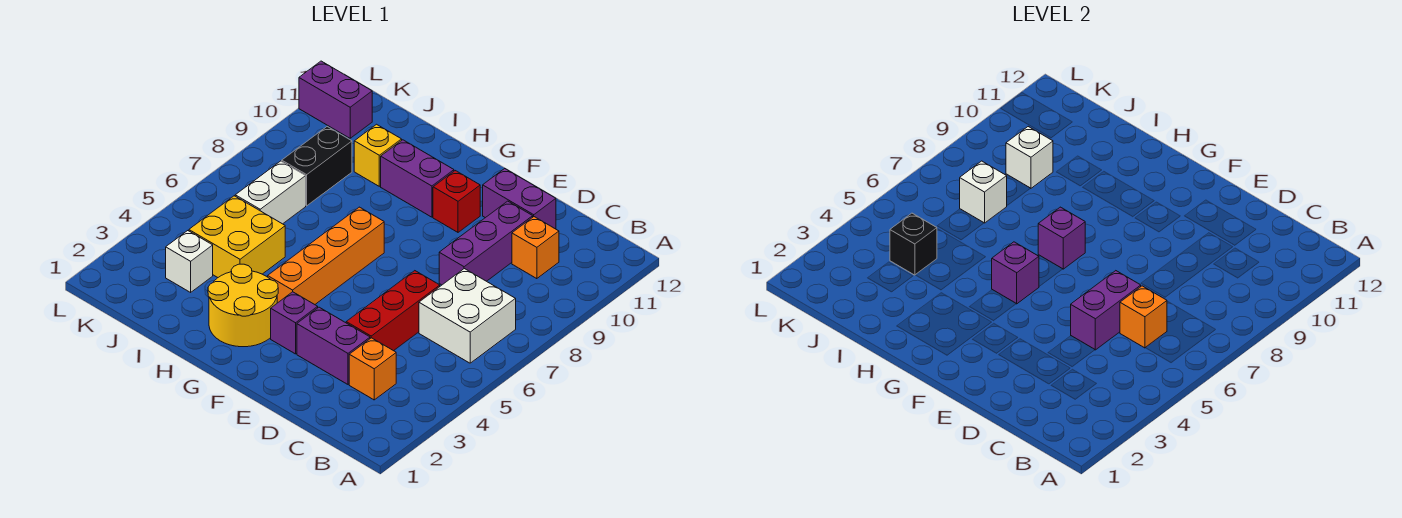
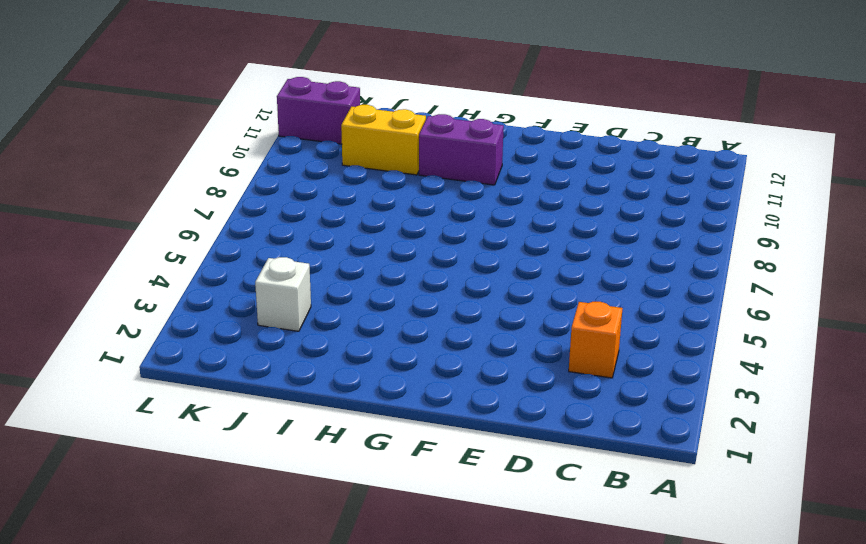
yellow brick I10:J10 level 1 -> yellow brick I10 level 1
none -> white brick B6:C7 level 1
none -> orange brick C10 level 1
none -> purple brick D3:E3 level 1

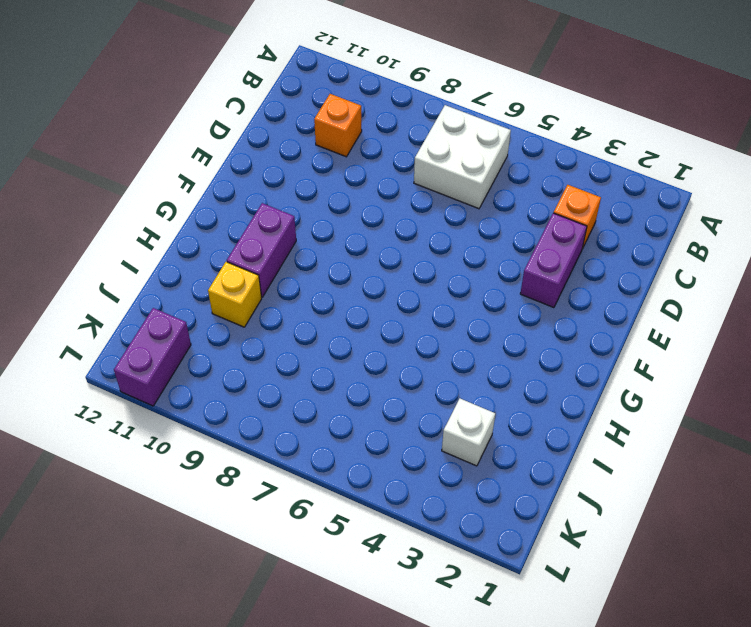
none -> red brick D4:D6 level 1
none -> purple brick D8:D10 level 1
none -> purple brick D11:E11 level 1

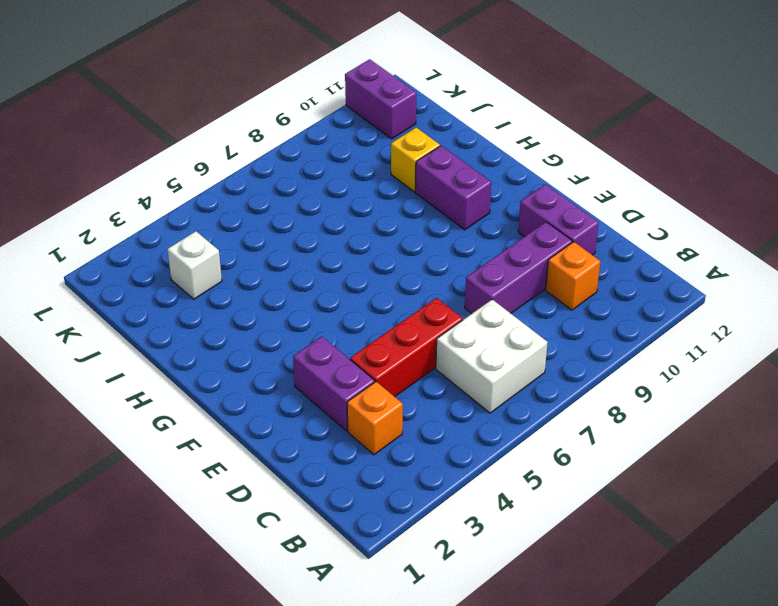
none -> purple brick F3 level 1
none -> red brick F10 level 1
none -> yellow round brick G2:H3 level 1

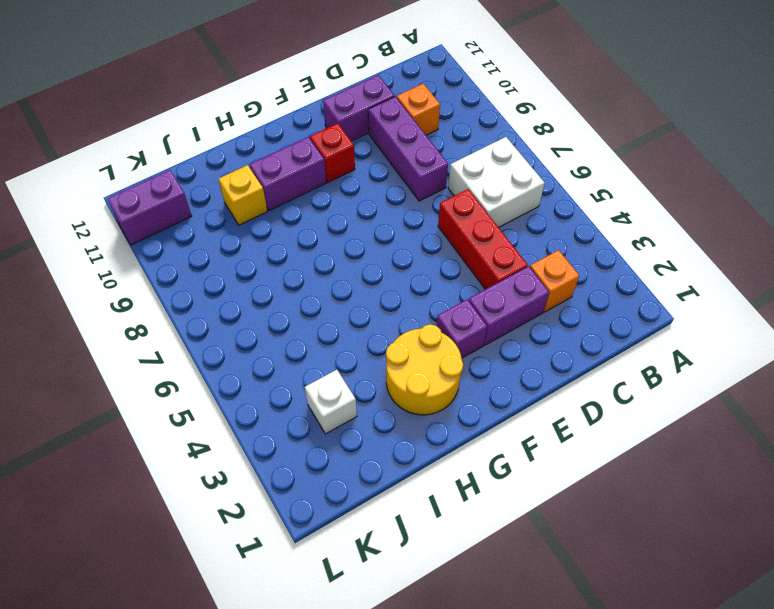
none -> orange brick G4:G7 level 1
none -> yellow brick I4:J5 level 1
none -> white brick J6:J7 level 1

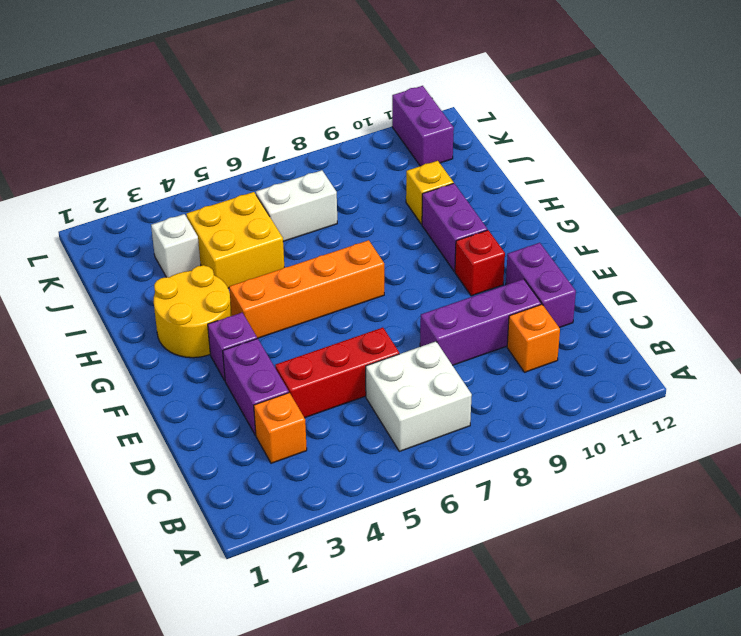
none -> black brick J8:J9 level 1
none -> orange brick C6 level 2
none -> purple brick D5:D6 level 2

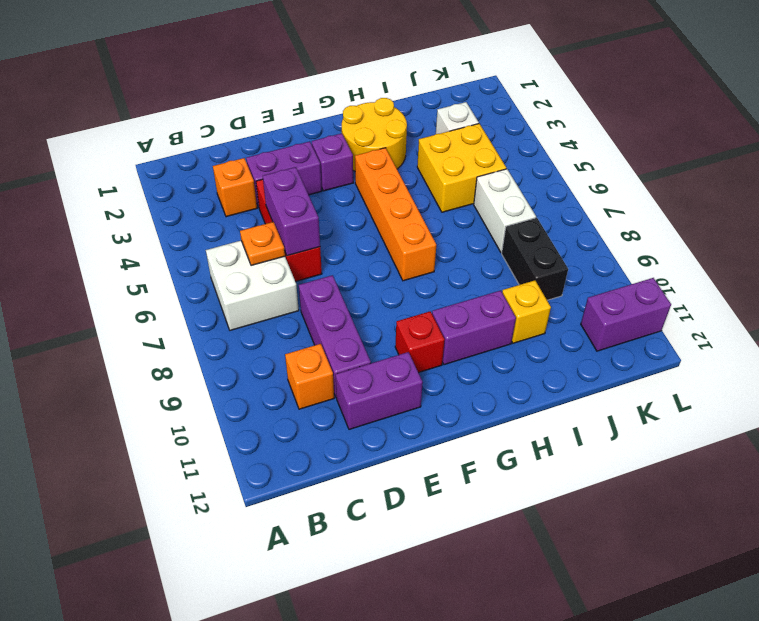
orange plate C6 level 2 -> orange brick C6 level 2
none -> purple brick G5 level 2
none -> purple brick G7 level 2
none -> black brick J4 level 2

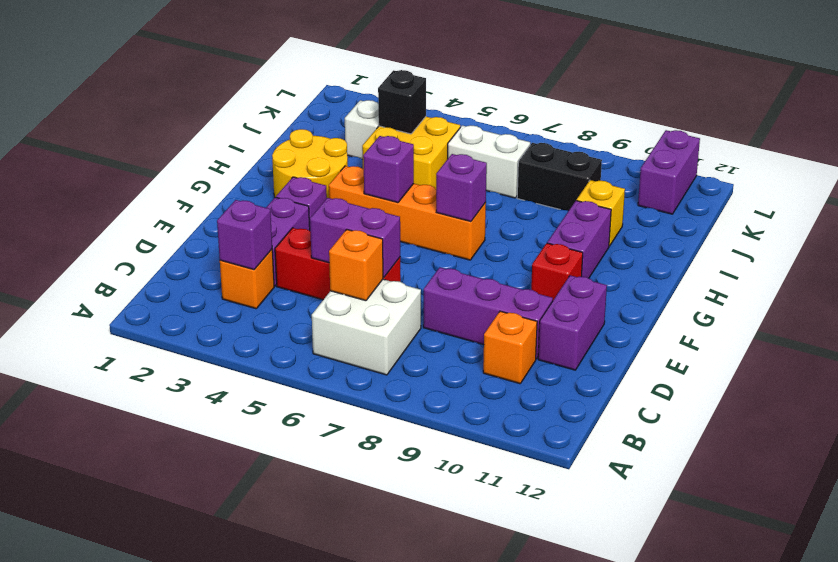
purple brick C3 level 2 -> none
none -> white brick J7 level 2
none -> white brick J9 level 2

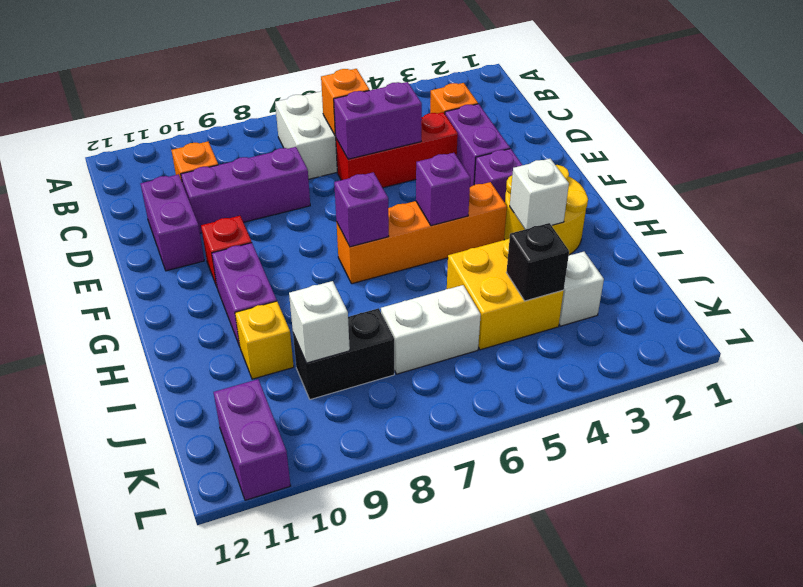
white brick H3 level 2 -> white brick J7 level 2

